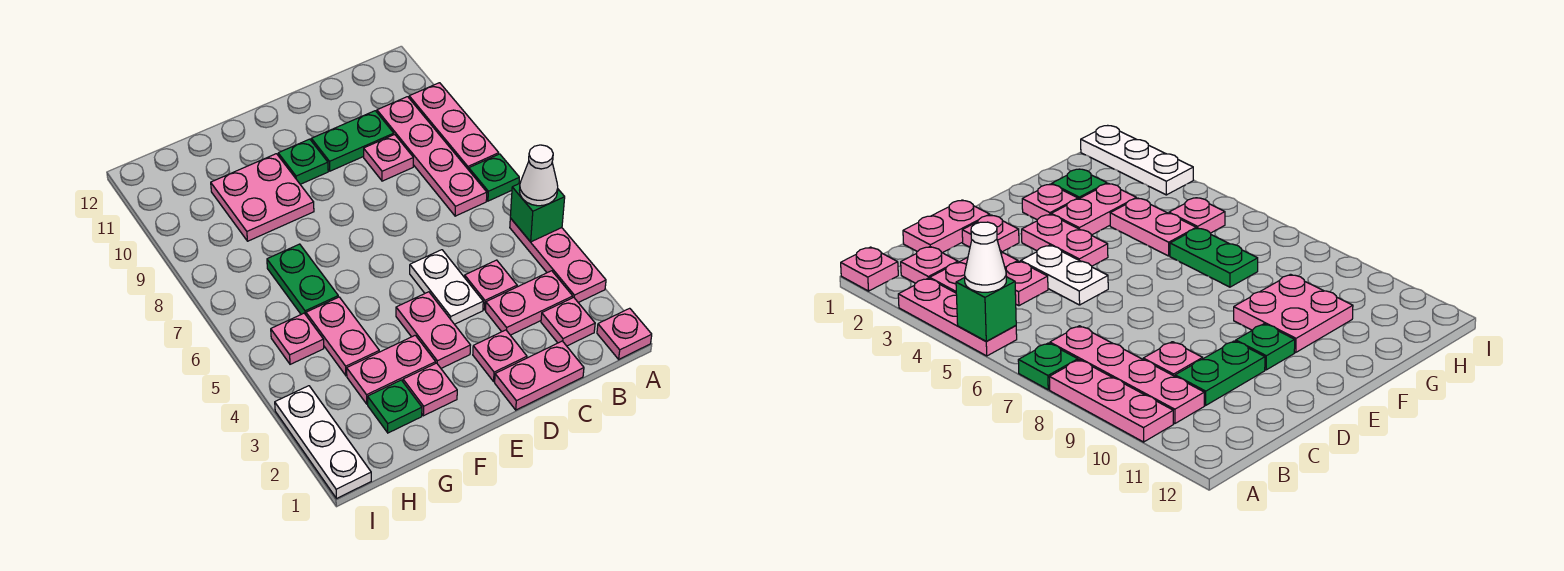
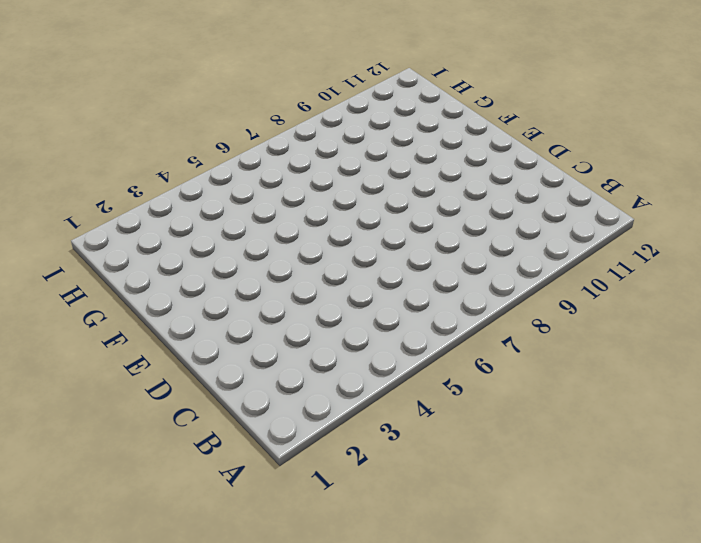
none -> pink plate A1 level 1
none -> pink plate A3:A5 level 1
none -> green plate A7 level 1

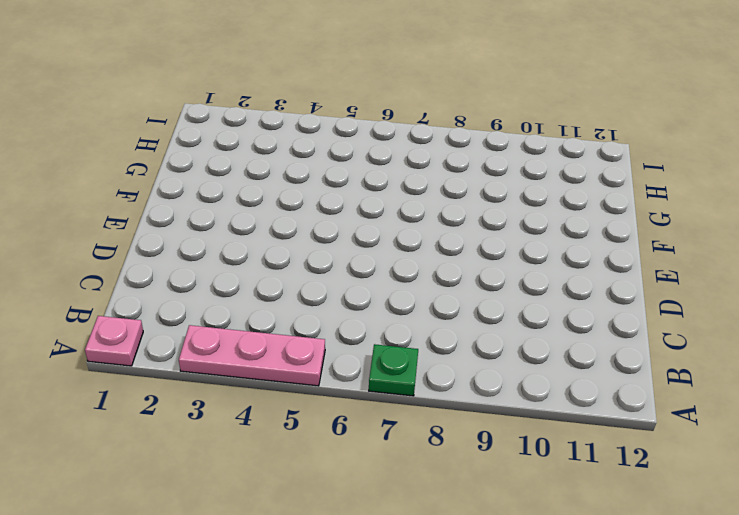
none -> pink plate A8:A10 level 1
none -> pink plate B2 level 1
none -> pink plate B3:C3 level 1

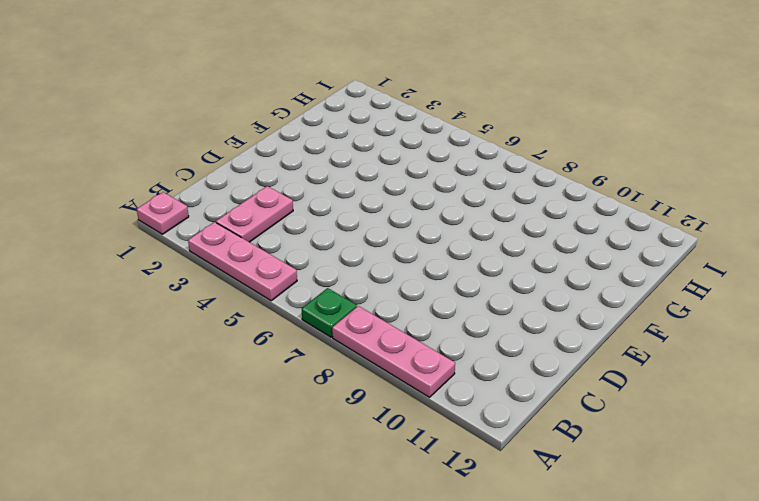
none -> pink plate B2 level 1
none -> pink plate B7:B10 level 1
none -> pink plate C1:D1 level 1

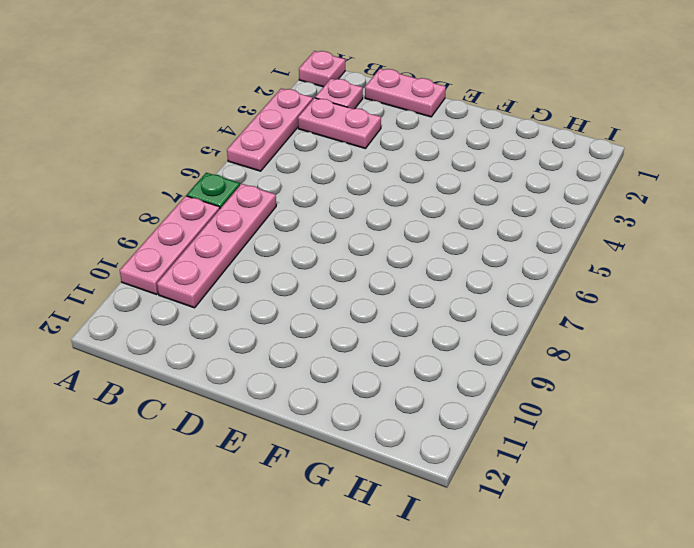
none -> pink plate C4 level 1
none -> pink plate C9 level 1
none -> green plate C10:D10 level 1

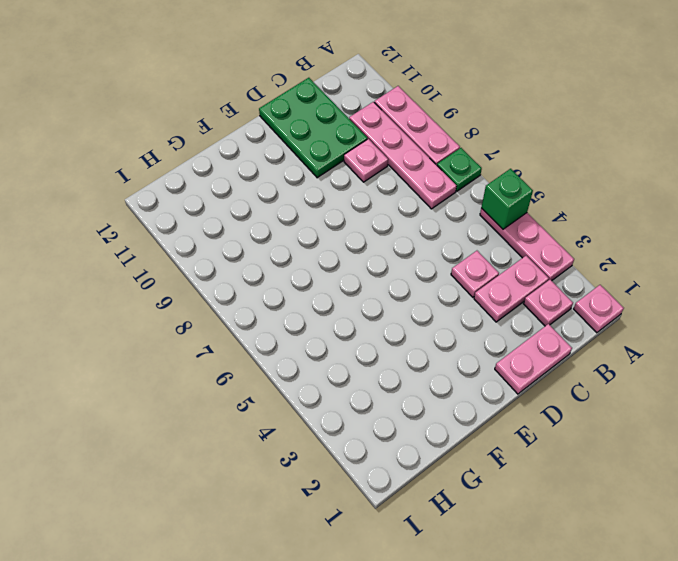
green plate C10:D12 level 1 -> green plate C10:D10 level 1
none -> pink plate D2 level 1
none -> white plate D4:D5 level 1
none -> pink plate E3:E4 level 1

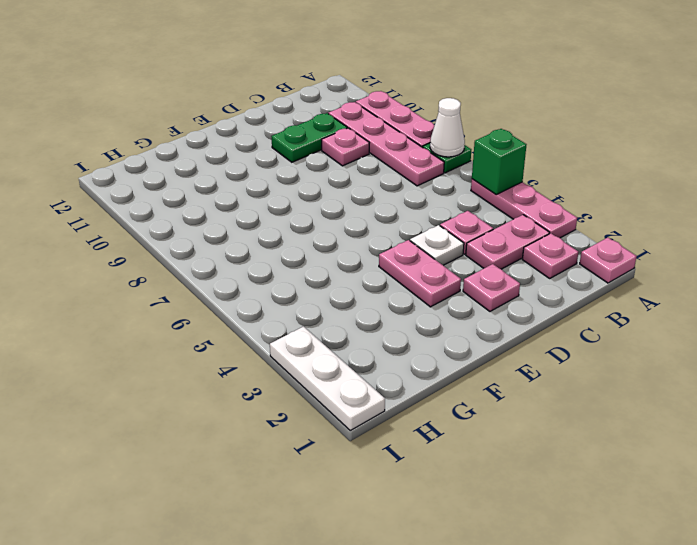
white cone A7 level 2 -> white cone A5 level 3
white plate D4 level 1 -> white plate D4:D5 level 1
none -> pink plate C1:D1 level 1
none -> green plate E10 level 1
none -> pink plate F2 level 1

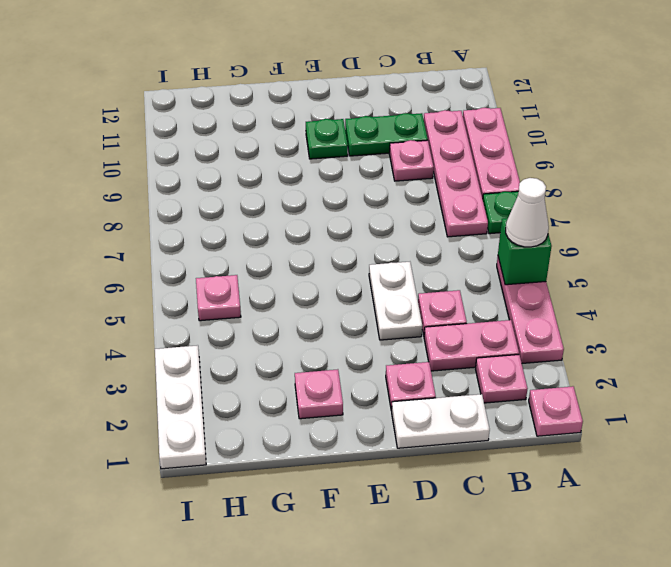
white plate C1:D1 level 1 -> pink plate C1:D1 level 1
none -> pink plate E3:E4 level 1
none -> pink plate F3:G3 level 1
none -> pink plate F9:G10 level 1

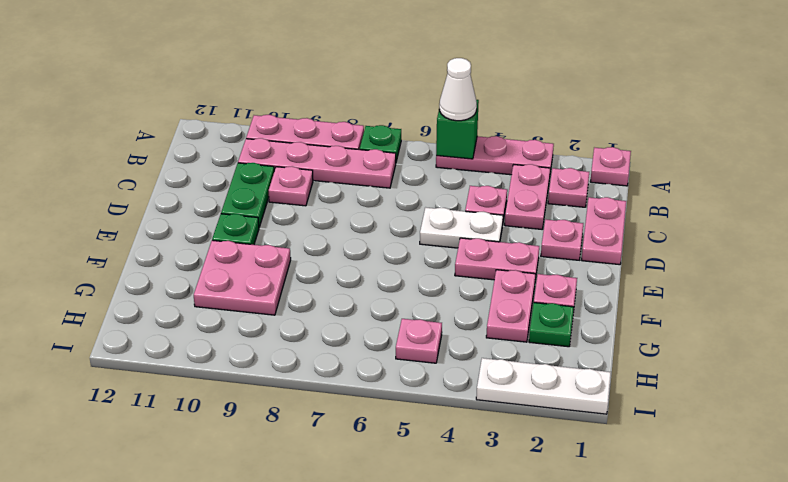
none -> pink plate G4:G5 level 1
none -> green plate G6:G7 level 1

